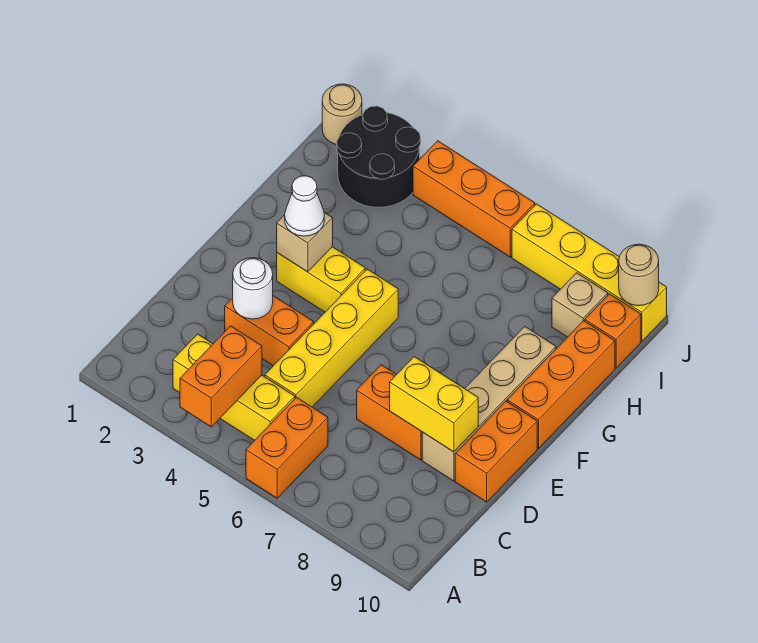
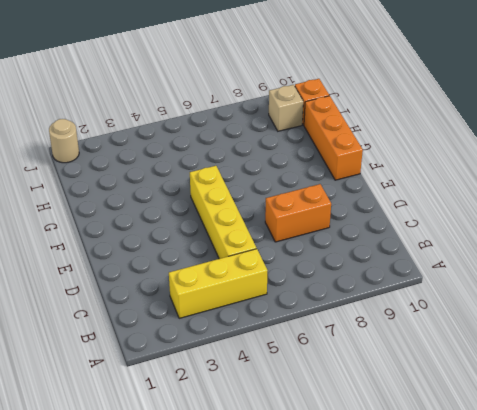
none -> orange brick A6:B6 level 1
none -> orange brick D3:D4 level 1
none -> tan brick D9:G9 level 1

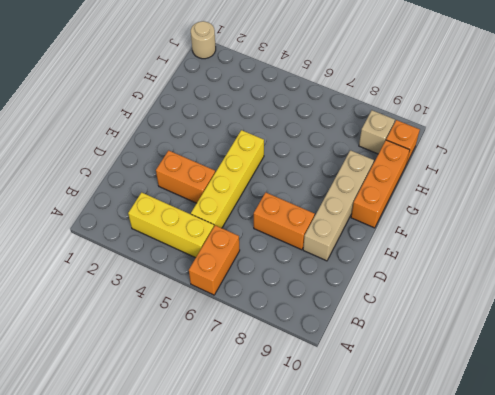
none -> orange brick D10:E10 level 1
none -> yellow brick F3:F4 level 1
none -> black round brick I2:J3 level 1

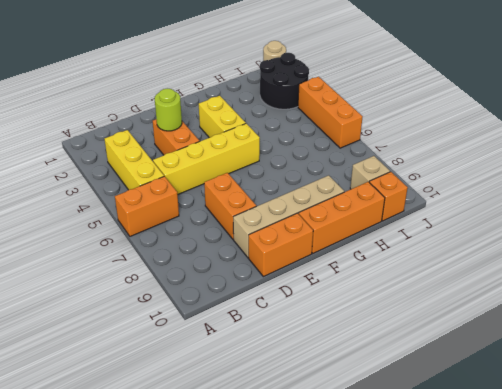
lime round brick D3 level 2 -> white round brick D3 level 2
none -> yellow brick J7:J10 level 1
none -> orange brick A4:B4 level 2
none -> yellow brick D8:D9 level 2

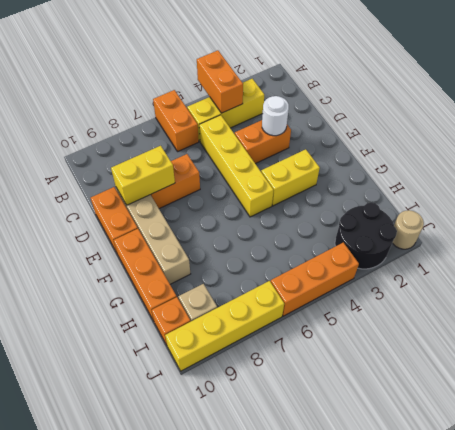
none -> tan brick F3 level 2
none -> tan round brick J10 level 2
none -> white cone F3 level 3

